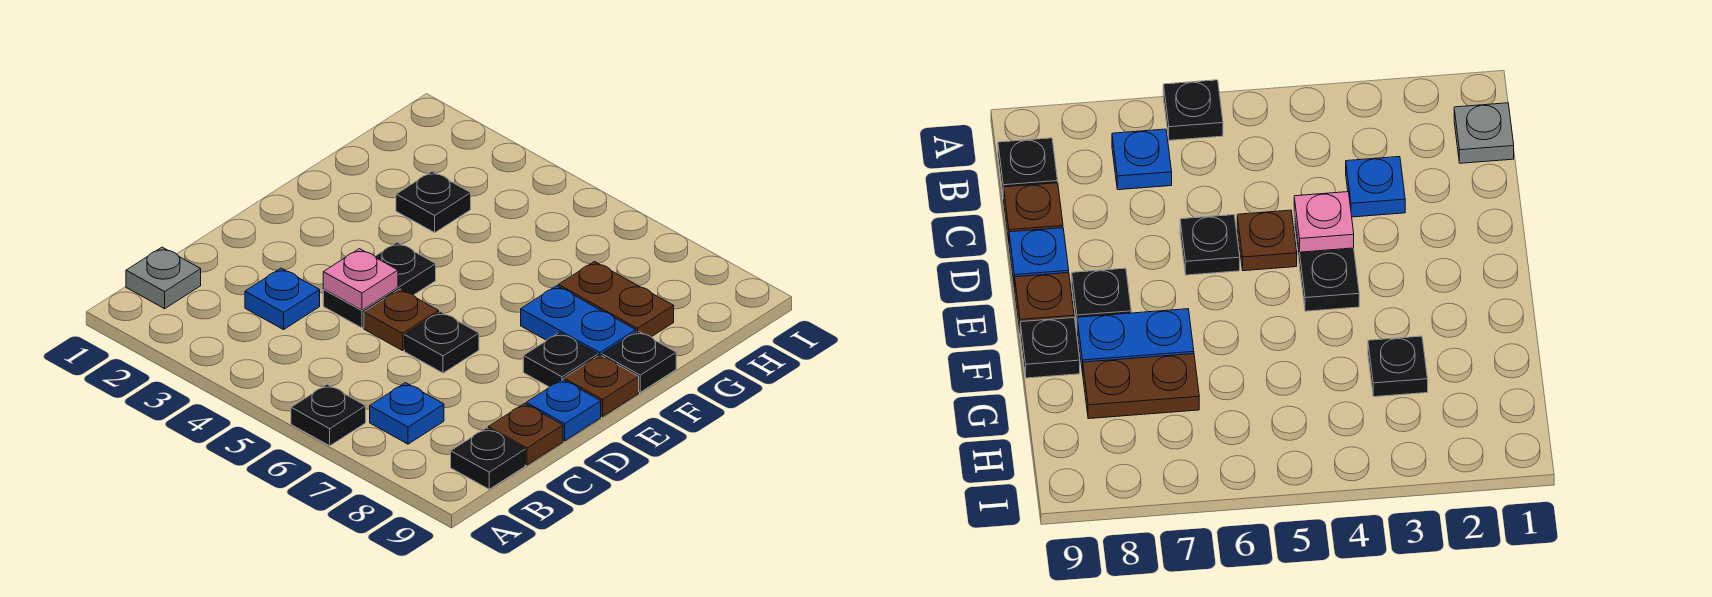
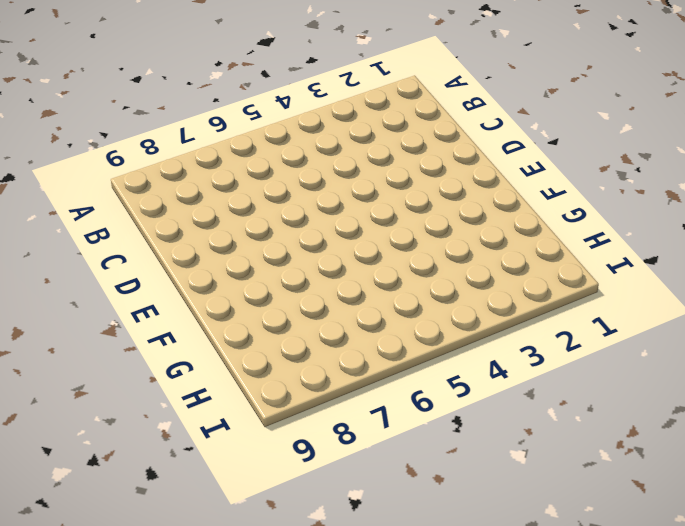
none -> black plate A6 level 1
none -> grey plate B1 level 1
none -> blue plate B7 level 1

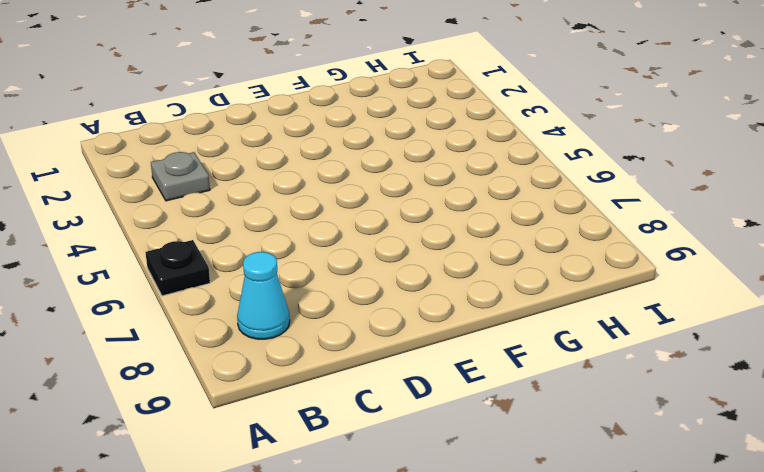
grey plate B3 level 1 -> grey plate B1 level 1
cyan cone B8 level 1 -> none
none -> blue plate B7 level 1
none -> black plate B9 level 1
none -> blue plate C3 level 1

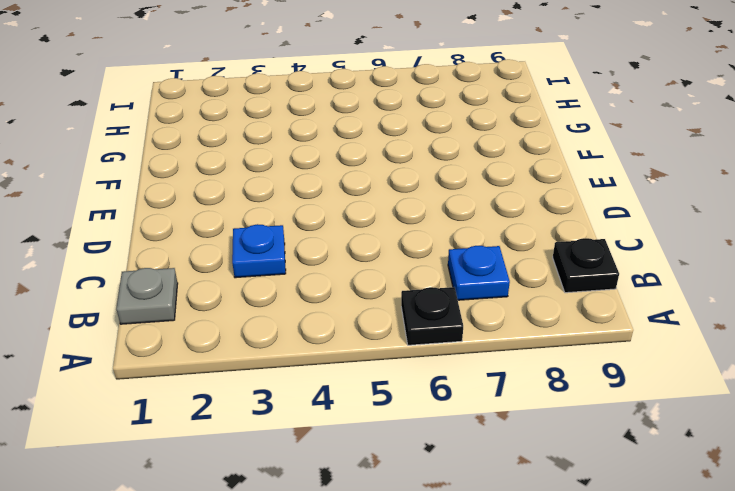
none -> brown plate C9 level 1
none -> black plate D4:E4 level 1
none -> brown plate D5 level 1

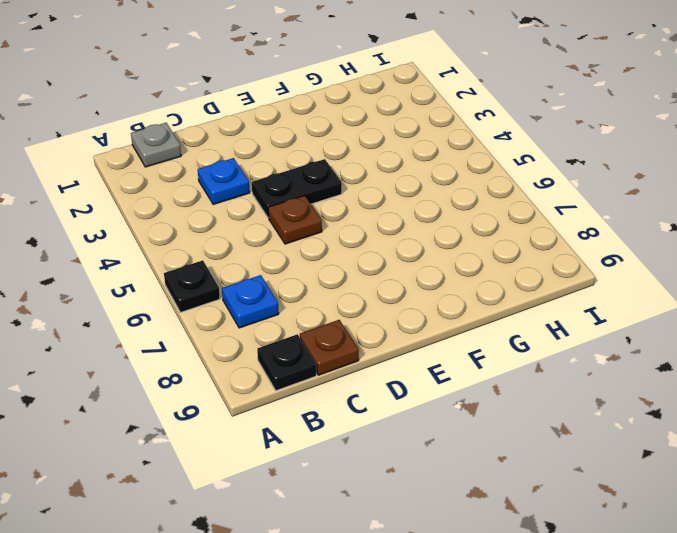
none -> black plate D6 level 1
none -> blue plate D9 level 1
none -> black plate E8 level 1

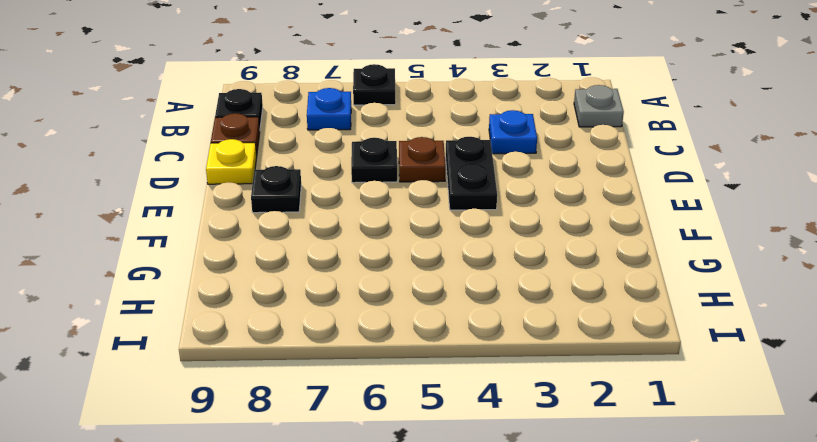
yellow plate D9 level 1 -> blue plate D9 level 1
none -> brown plate E9 level 1
none -> blue plate F7:F8 level 1
none -> black plate F9 level 1

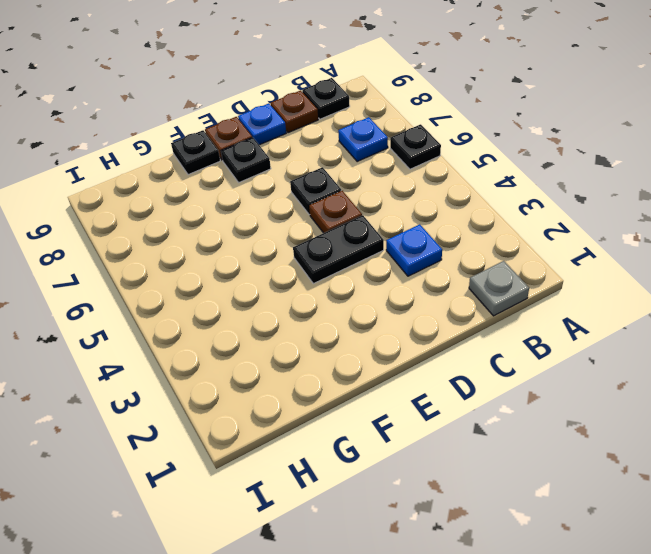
none -> blue plate F7:F8 level 1
none -> black plate G3 level 1
none -> brown plate G7:G8 level 1

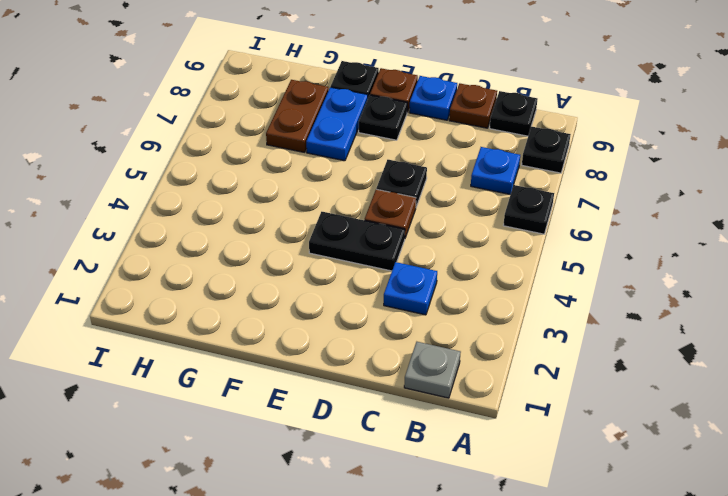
black plate A8 level 1 -> black plate G3 level 1
none -> pink plate D4 level 2

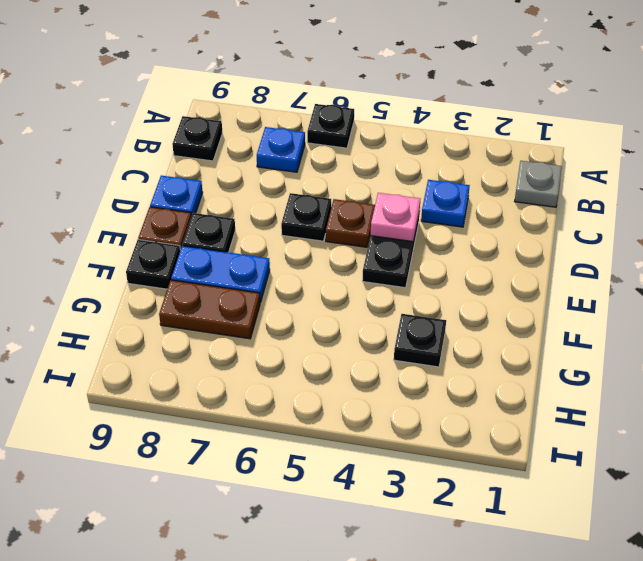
none -> brown plate C9 level 1

